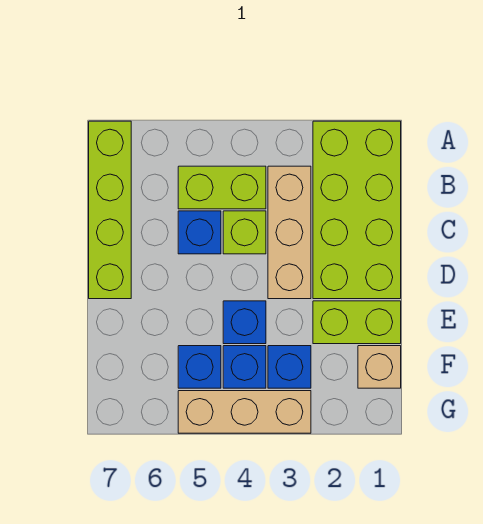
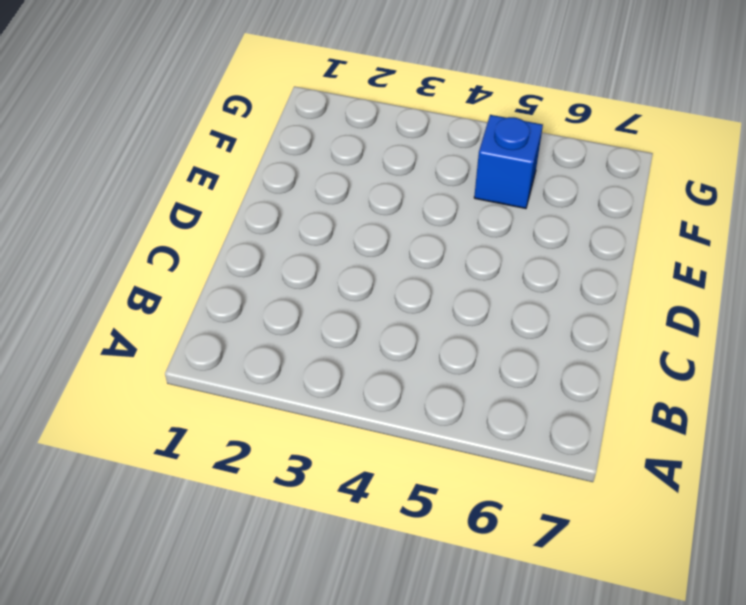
none -> lime brick A1:D2 level 1
none -> lime brick A7:D7 level 1
none -> tan brick B3:D3 level 1

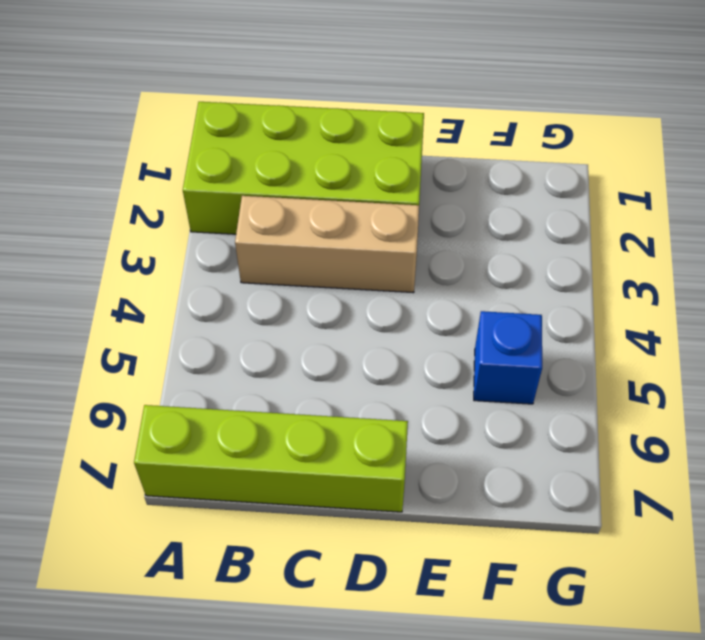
none -> lime brick B4:B5 level 1
none -> lime brick C4 level 1
none -> blue brick C5 level 1

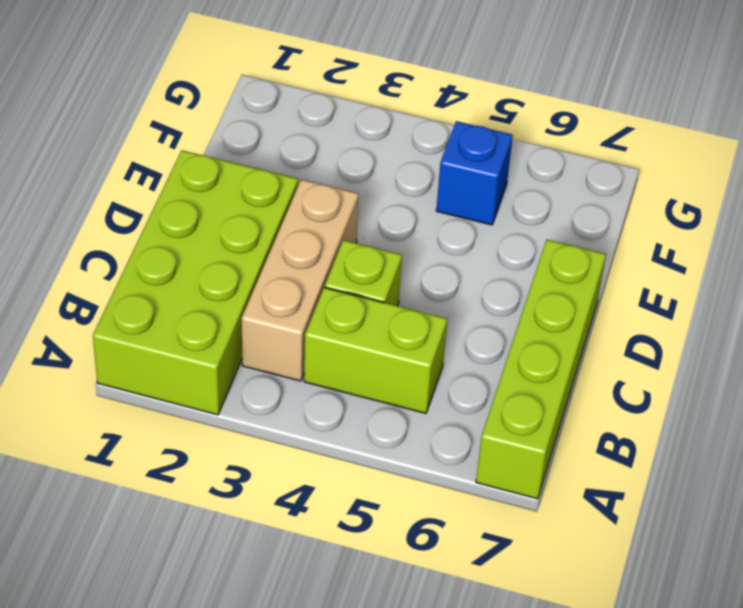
none -> blue brick C5 level 1
none -> lime brick E1:E2 level 1
none -> blue brick E4 level 1

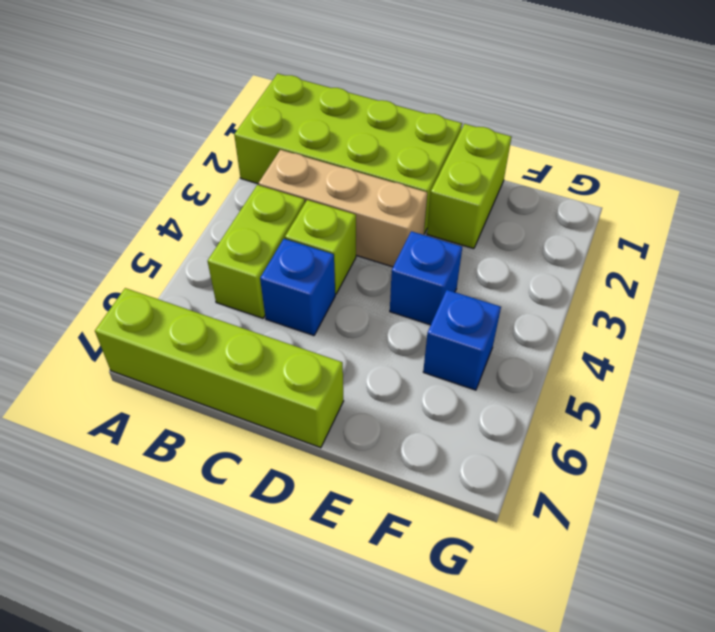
none -> tan brick F1 level 1
none -> blue brick F3 level 1
none -> blue brick F4 level 1

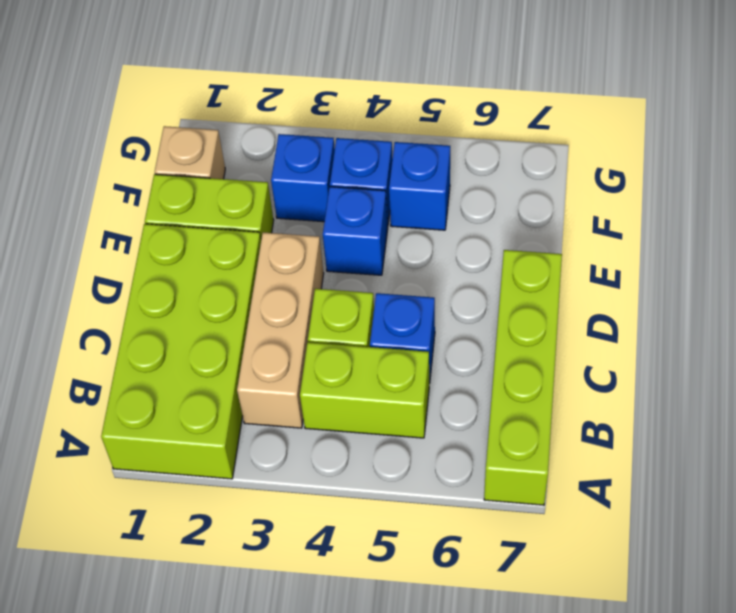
none -> tan brick G3:G5 level 1

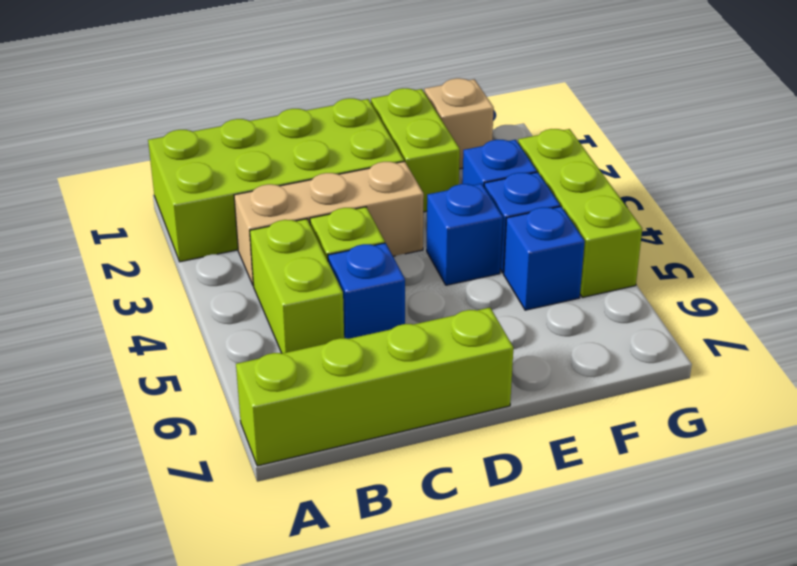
lime brick G3:G5 level 1 -> tan brick G3:G5 level 1

